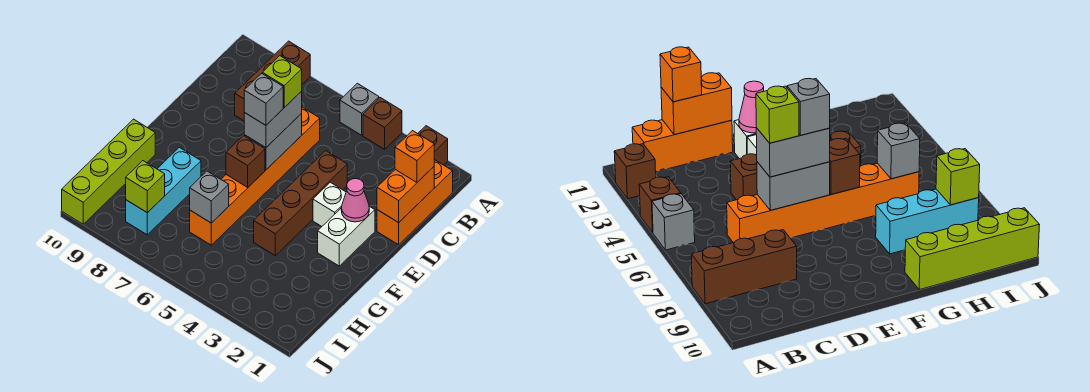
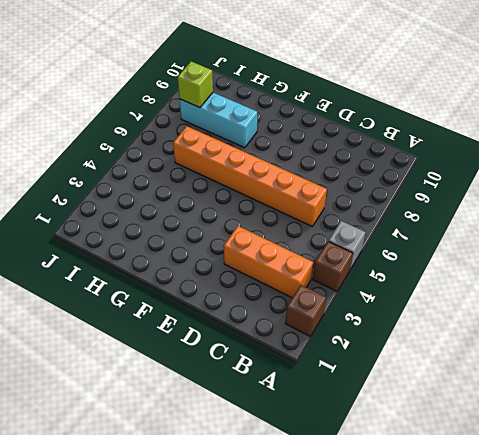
orange brick B3:D3 level 1 -> orange brick B1:D1 level 1
none -> brown brick A8:C8 level 1
none -> brown brick D4:G4 level 1
none -> white brick E2:F2 level 1

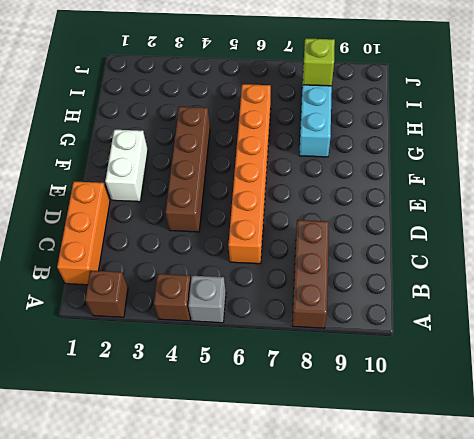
none -> white brick E3 level 1
none -> lime brick G10:J10 level 1
none -> orange brick C1:D1 level 2

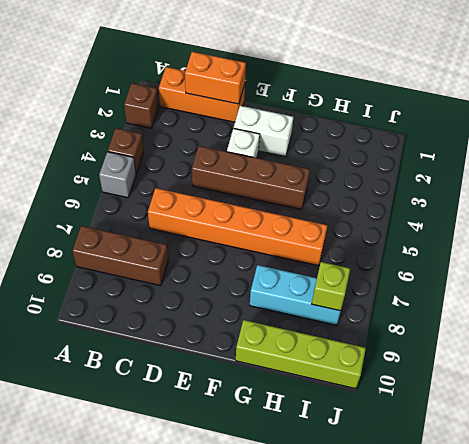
none -> grey brick D6:E6 level 2
none -> pink cone E2 level 2
none -> brown brick F6 level 2

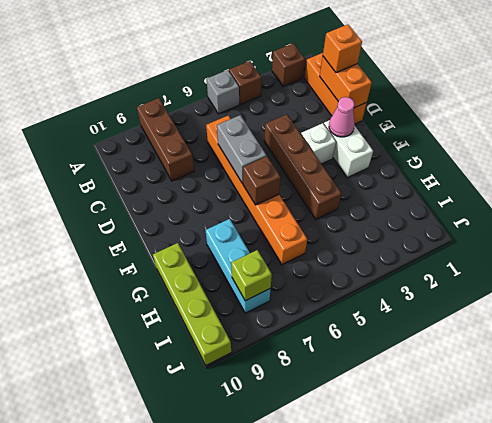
none -> grey brick H6 level 2
none -> grey brick D6:E6 level 3
none -> lime brick D6 level 4

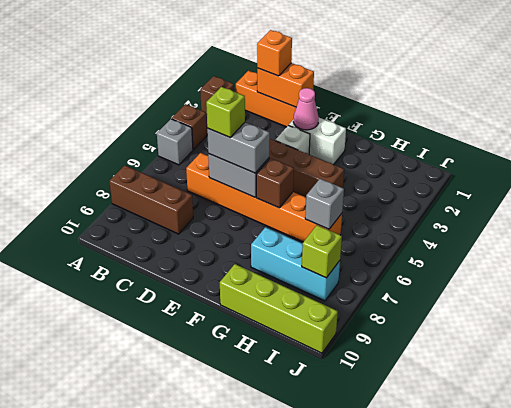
none -> grey brick E6 level 4

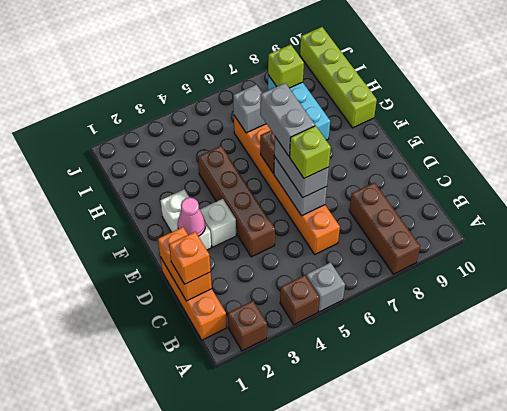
grey brick E6:F6 level 4 -> grey brick E6 level 4

